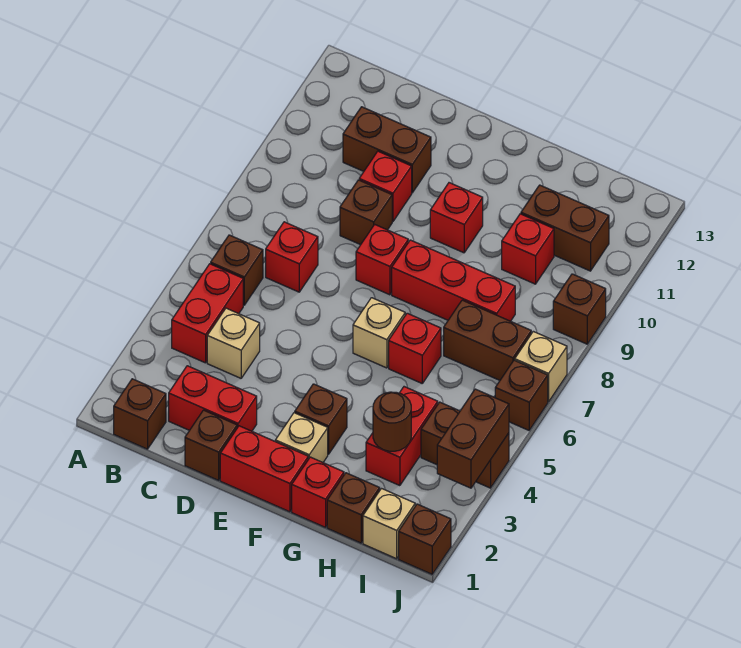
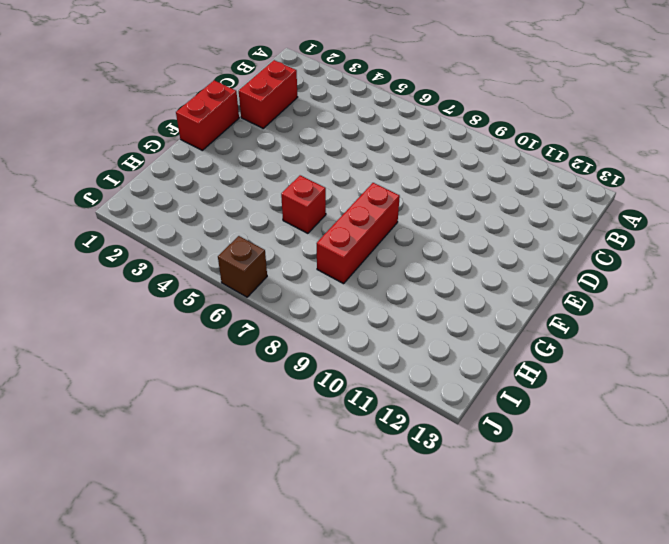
none -> brown brick B1 level 1
none -> red brick B4:B5 level 1
none -> brown brick B6 level 1
none -> tan brick C4 level 1

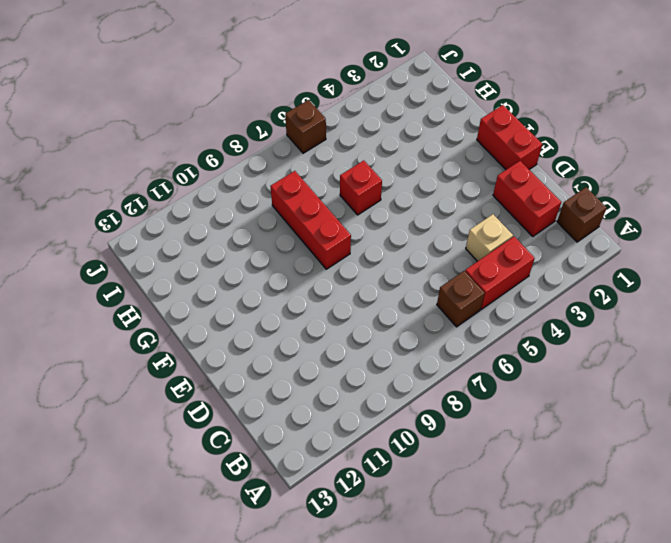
none -> red brick C7 level 1
none -> brown brick C11:D11 level 1
none -> brown brick D1 level 1
none -> brown brick D9 level 1

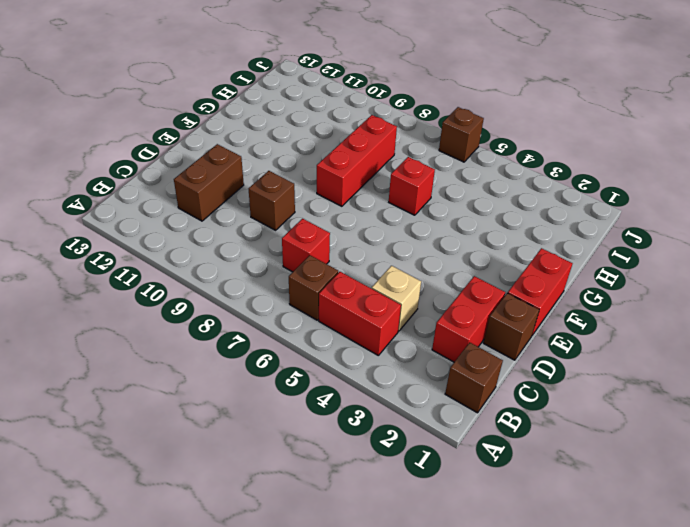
none -> red brick D10 level 1
none -> red brick E8 level 1
none -> tan brick F2 level 1
none -> brown brick F3 level 1

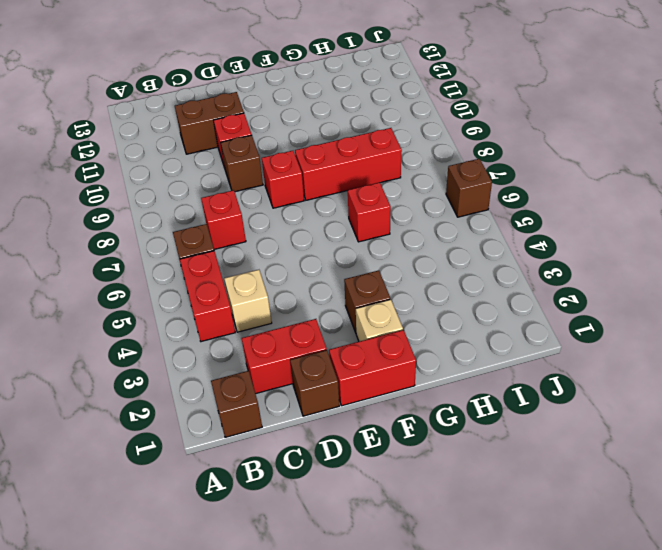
none -> tan brick F6 level 1
none -> red brick F10 level 1
none -> red brick G1 level 1
none -> brown brick H1 level 1

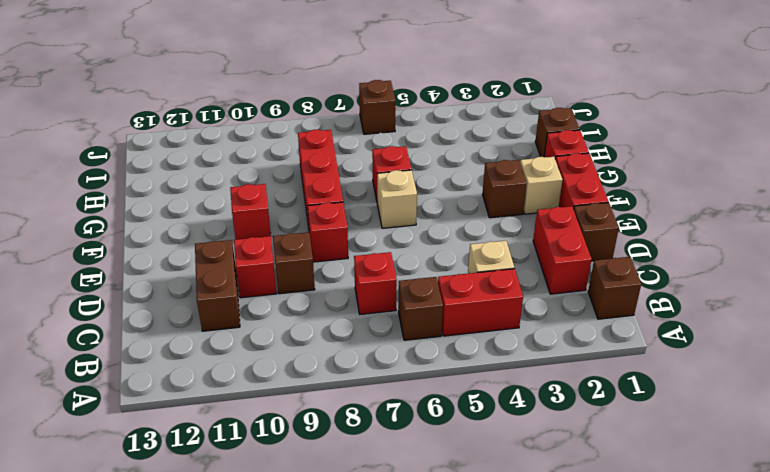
none -> red brick H3:H4 level 1
none -> brown brick H7:I7 level 1
none -> red brick H10 level 1
none -> brown brick H11:I11 level 1

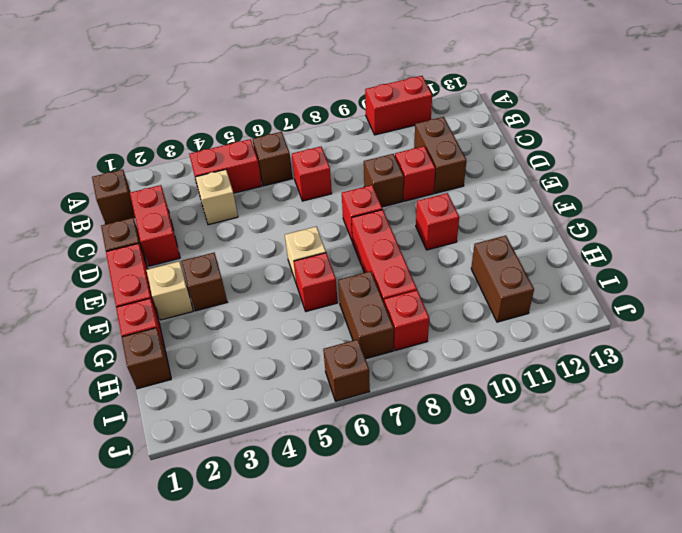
red brick A10:A11 level 1 -> red brick H3:H4 level 1
red brick I8 level 1 -> red brick H10 level 1
none -> tan brick I1 level 1
none -> brown brick I4:J4 level 1
none -> brown brick J1 level 1
none -> tan brick J7 level 1

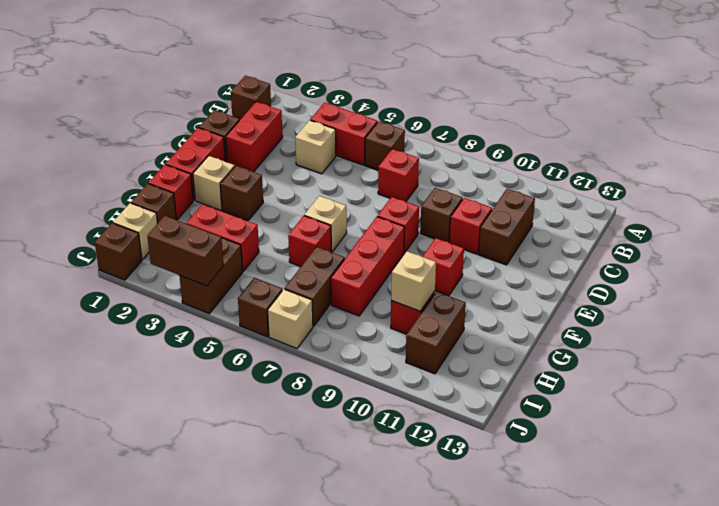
tan brick H10 level 2 -> none
none -> brown brick J9 level 1
none -> brown round brick H3 level 2

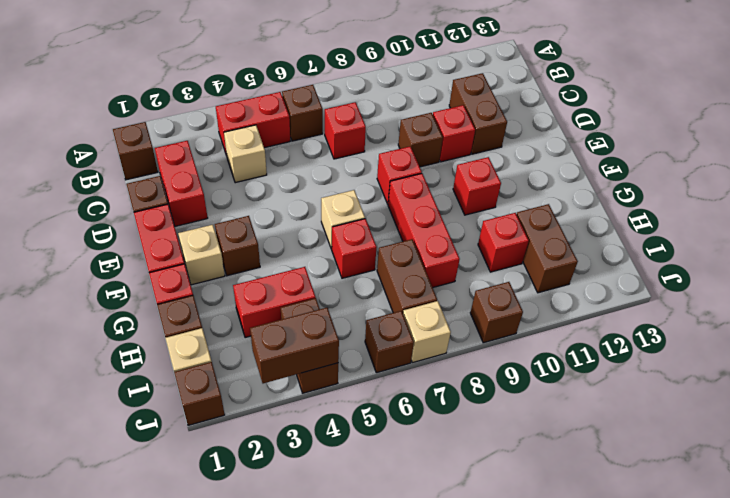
none -> brown round brick H3 level 2

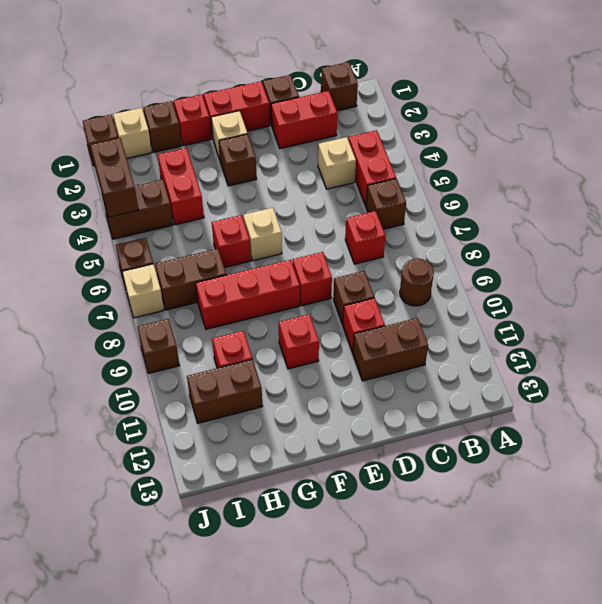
brown round brick B9 level 1 -> brown round brick H3 level 2

